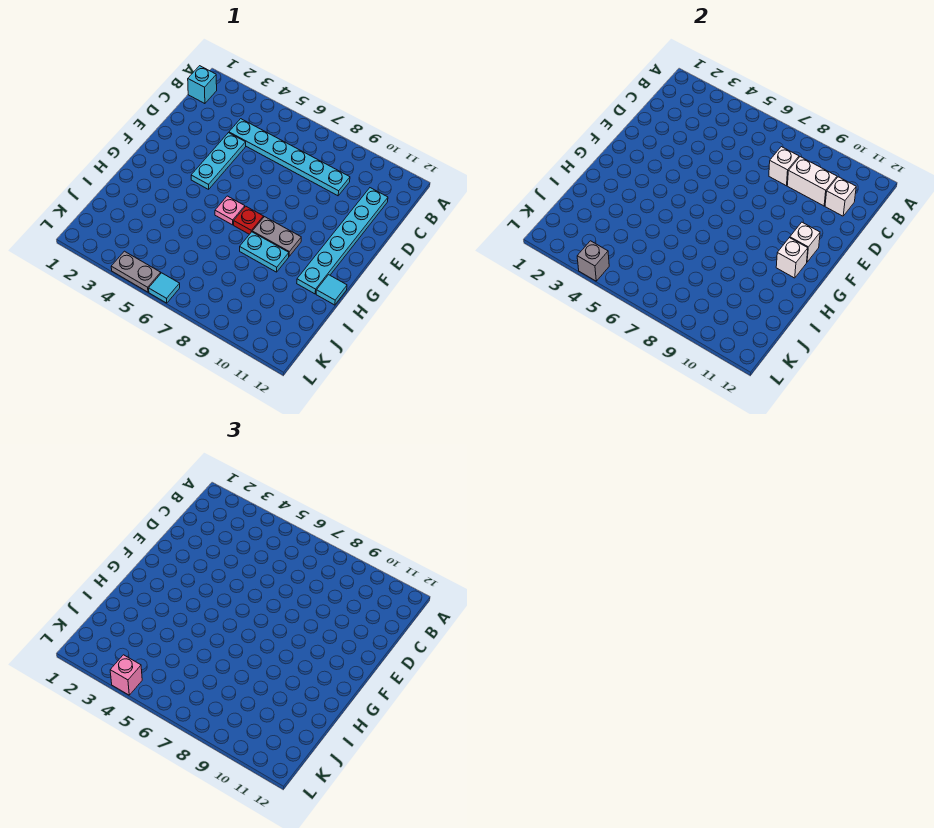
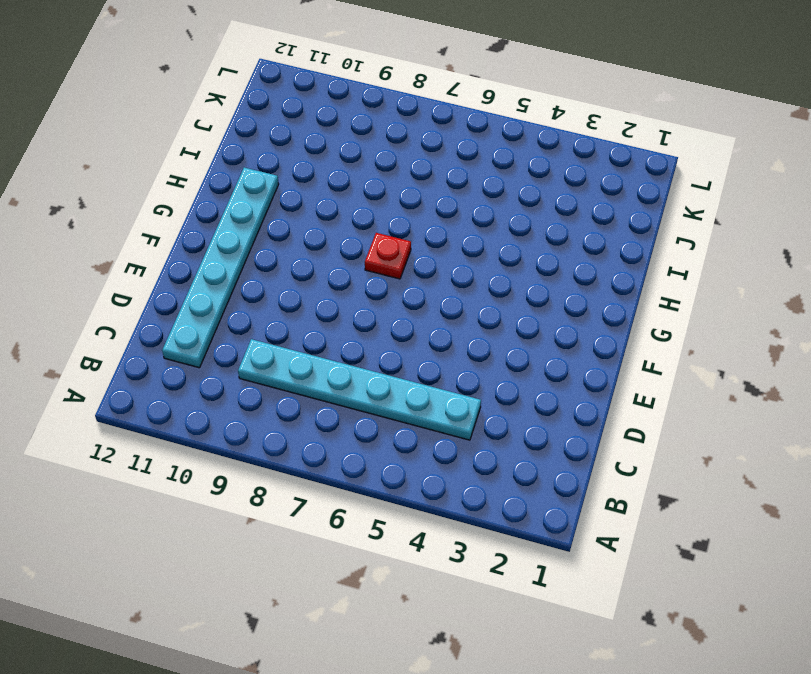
none -> cyan brick B1 level 1
none -> cyan plate D4:F4 level 1
none -> pink plate G6 level 1

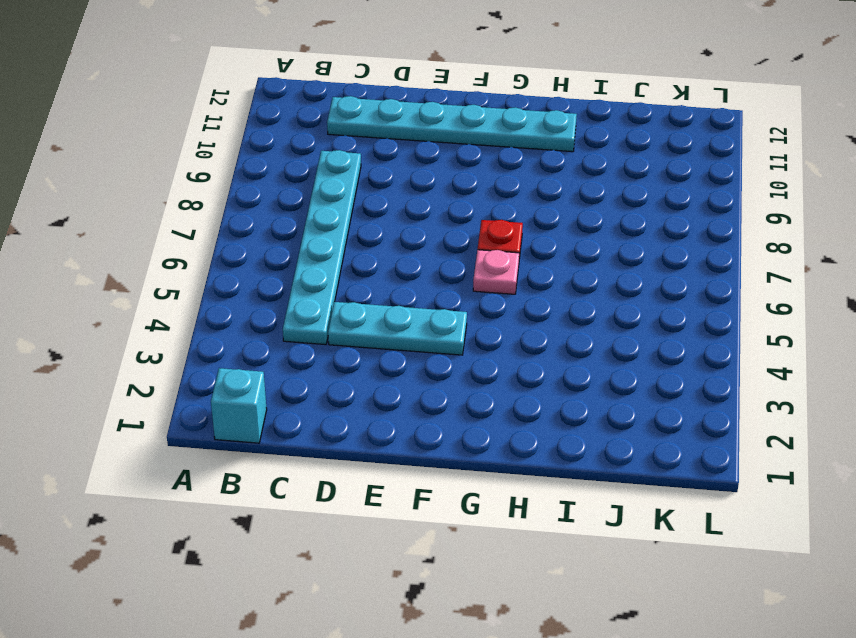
none -> grey plate G8:G9 level 1
none -> cyan plate H8:H9 level 1
none -> cyan tile H12 level 1

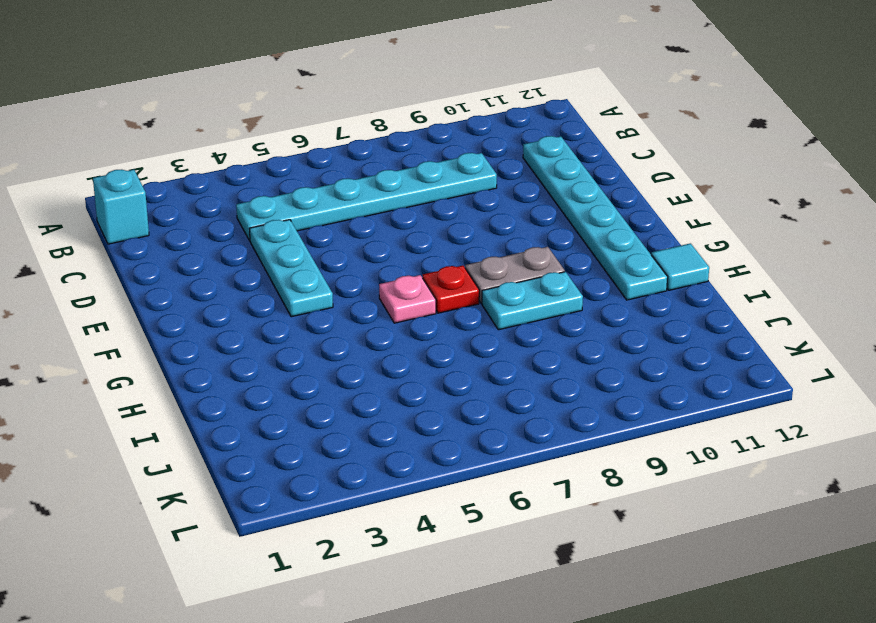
none -> grey plate L4:L5 level 1
none -> cyan tile L6 level 1
none -> white brick C8 level 2

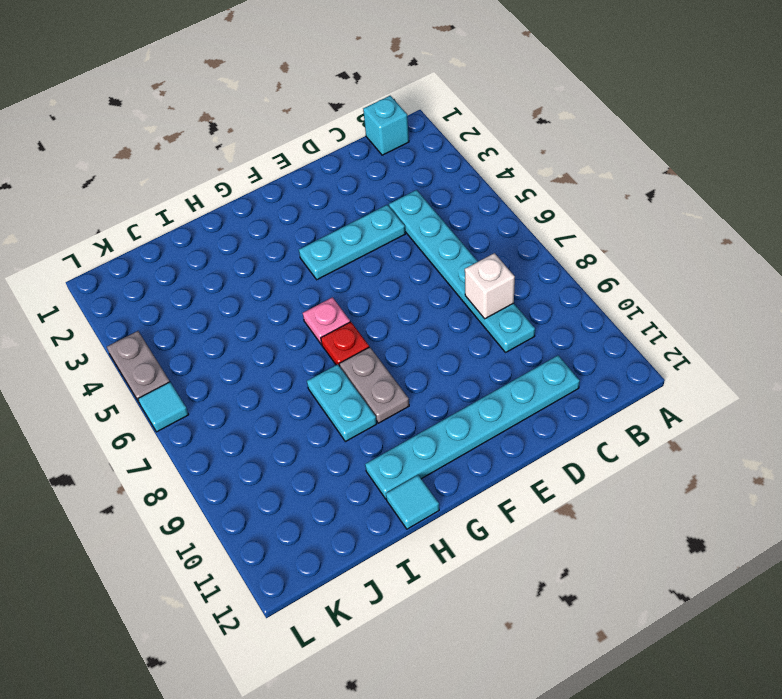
none -> white brick C9:C10 level 2
none -> white brick C11 level 2
none -> white brick F11 level 2

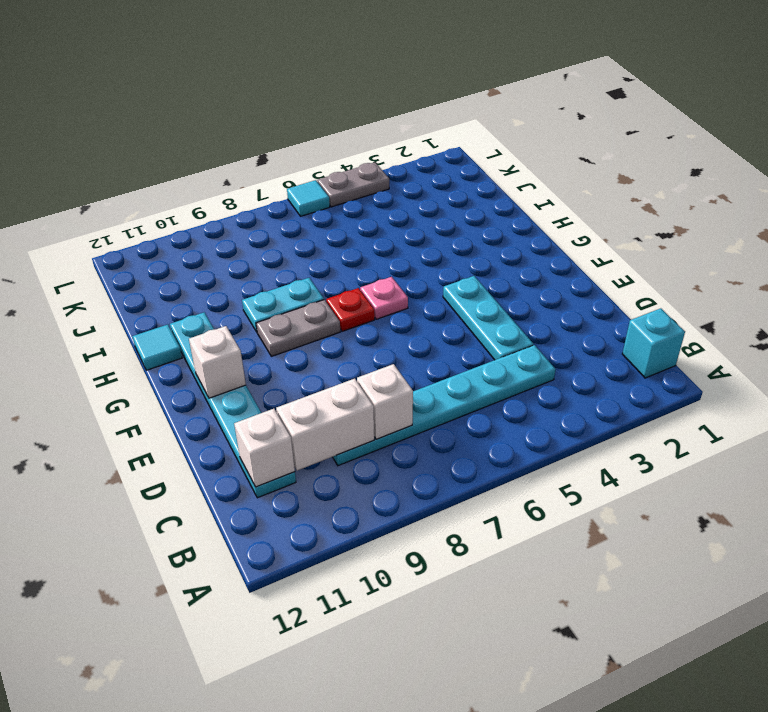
none -> white brick G11 level 2
none -> grey brick L4 level 2
none -> pink brick L4 level 3

